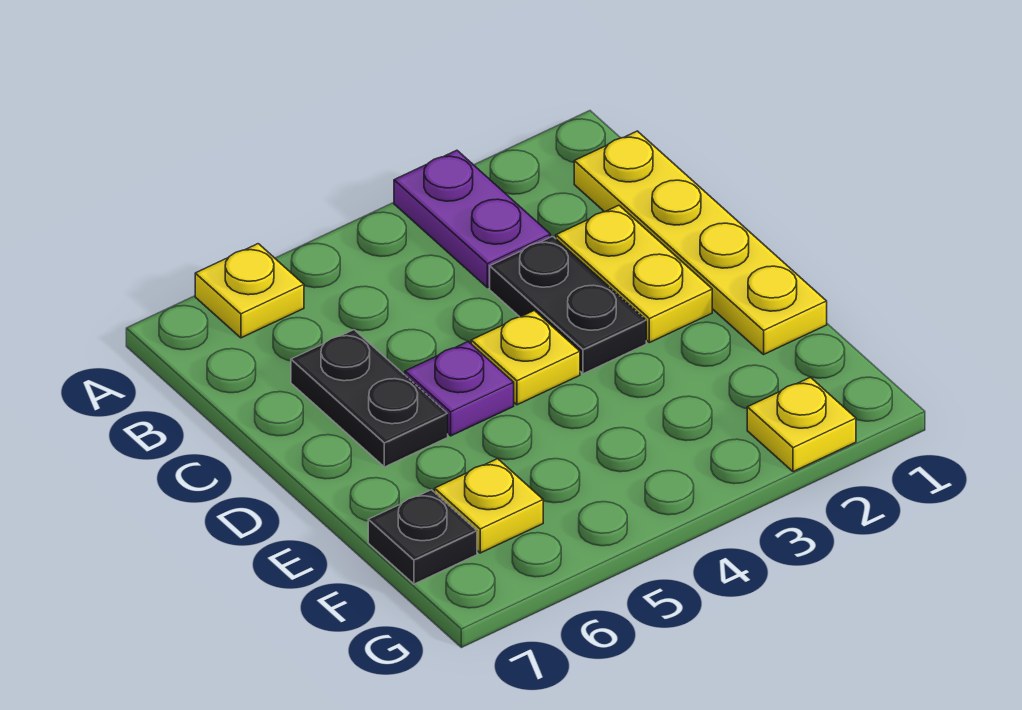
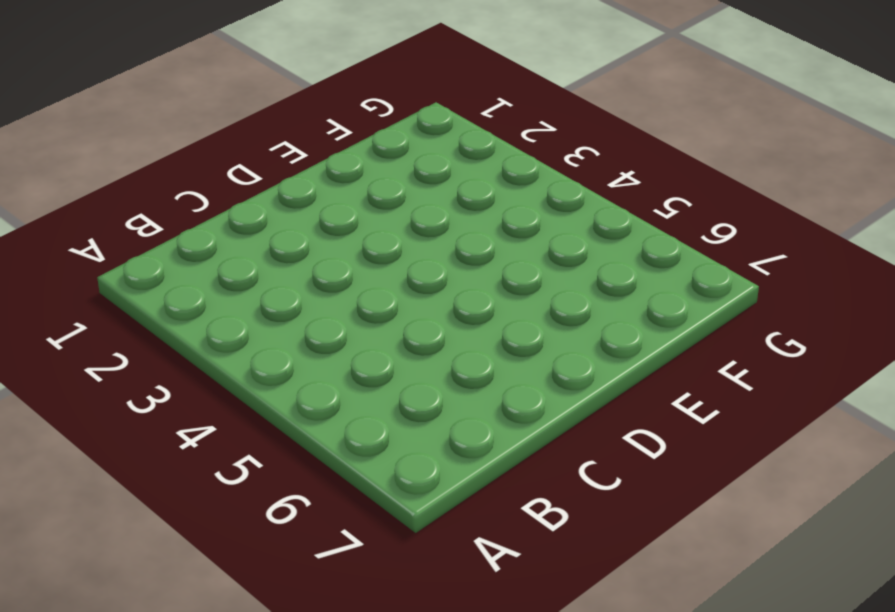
none -> purple plate A3:B3 level 1
none -> yellow plate A6 level 1

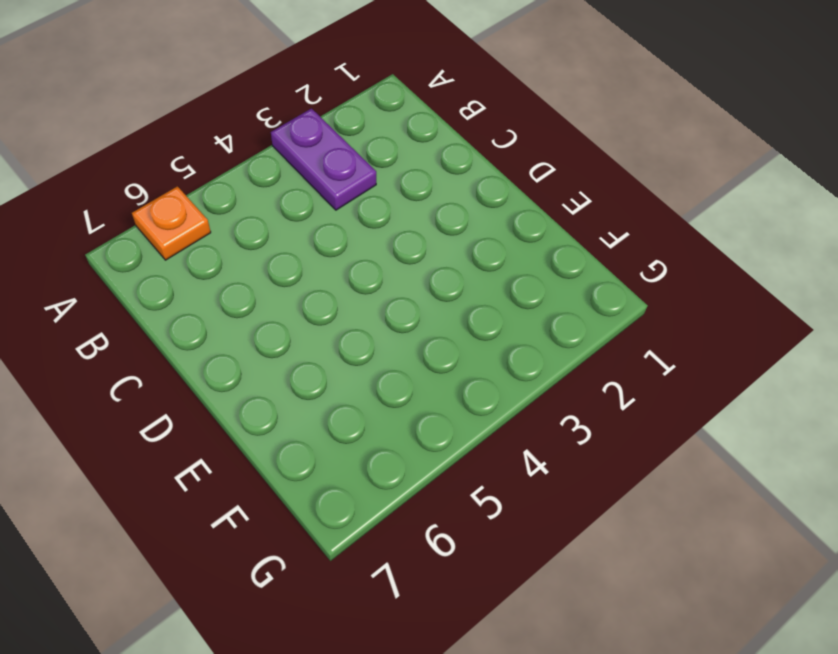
orange plate A6 level 1 -> yellow plate A6 level 1
none -> yellow plate B1:E1 level 1
none -> yellow plate C2:D2 level 1

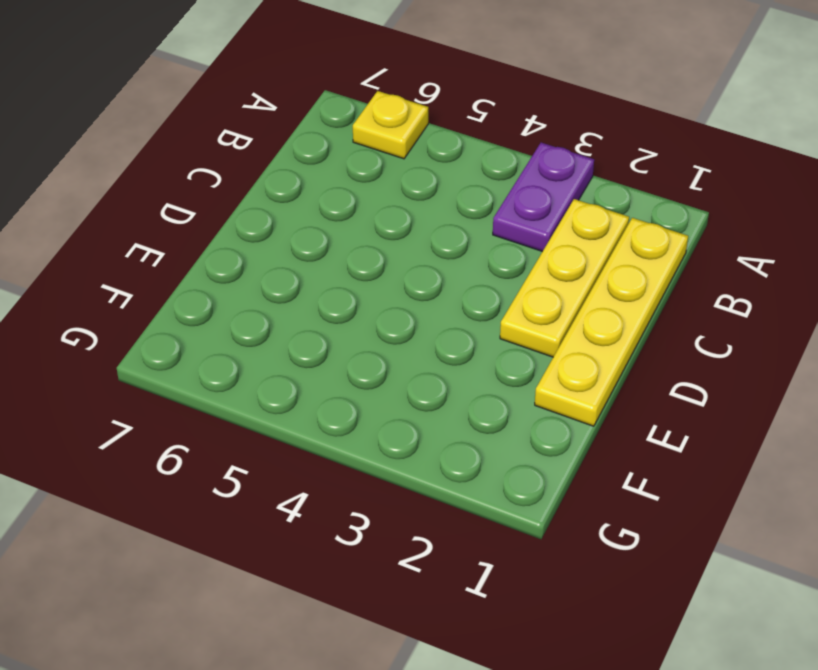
yellow plate B2:D2 level 1 -> yellow plate C2:D2 level 1
none -> black plate C3:D3 level 1
none -> black plate C6:D6 level 1

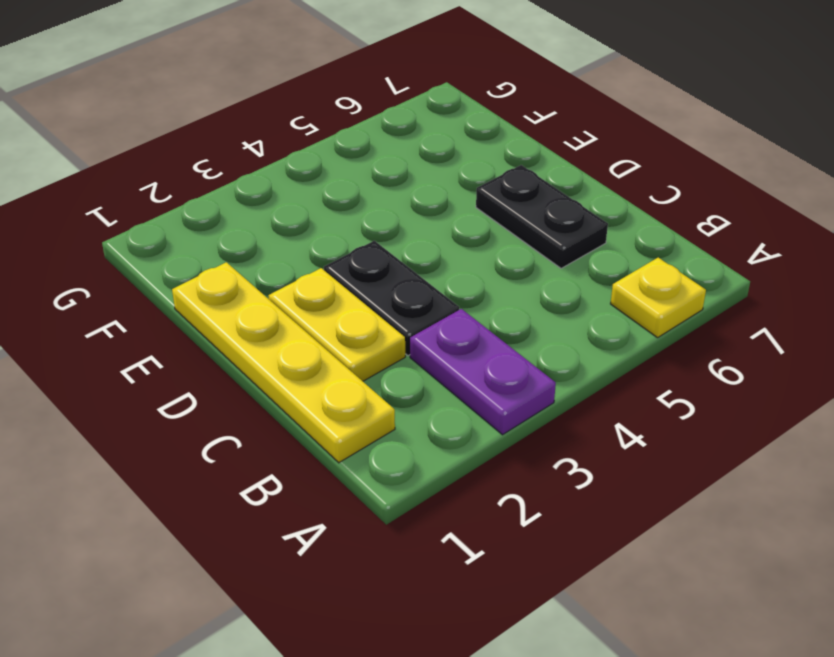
none -> yellow plate D4 level 1
none -> purple plate D5 level 1

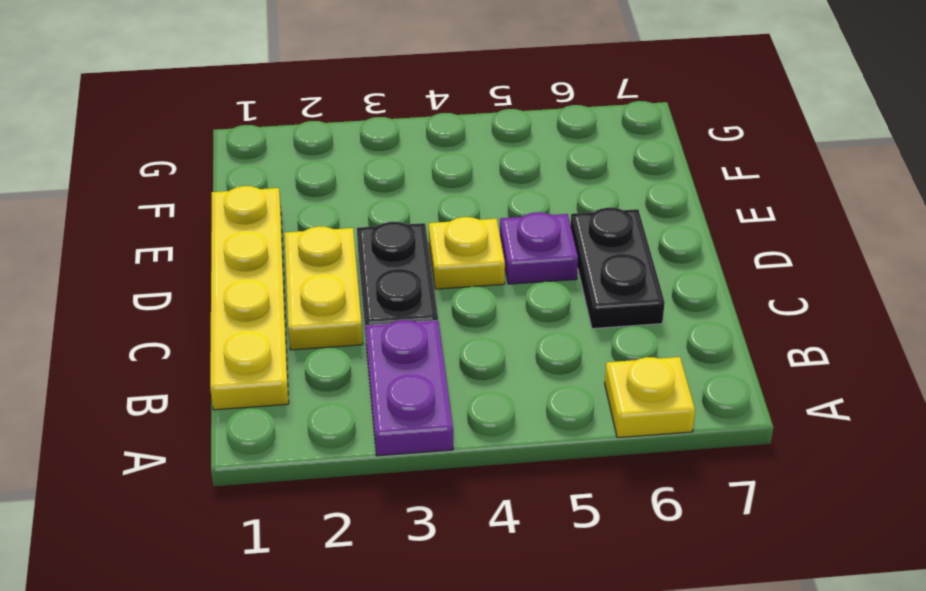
none -> yellow plate F6 level 1
none -> black plate F7 level 1

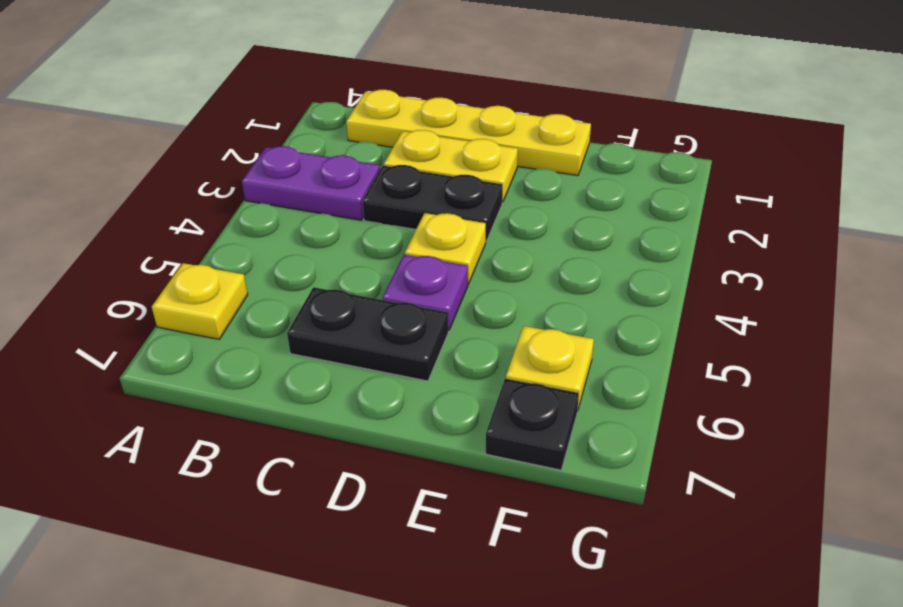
none -> yellow plate G2 level 1

